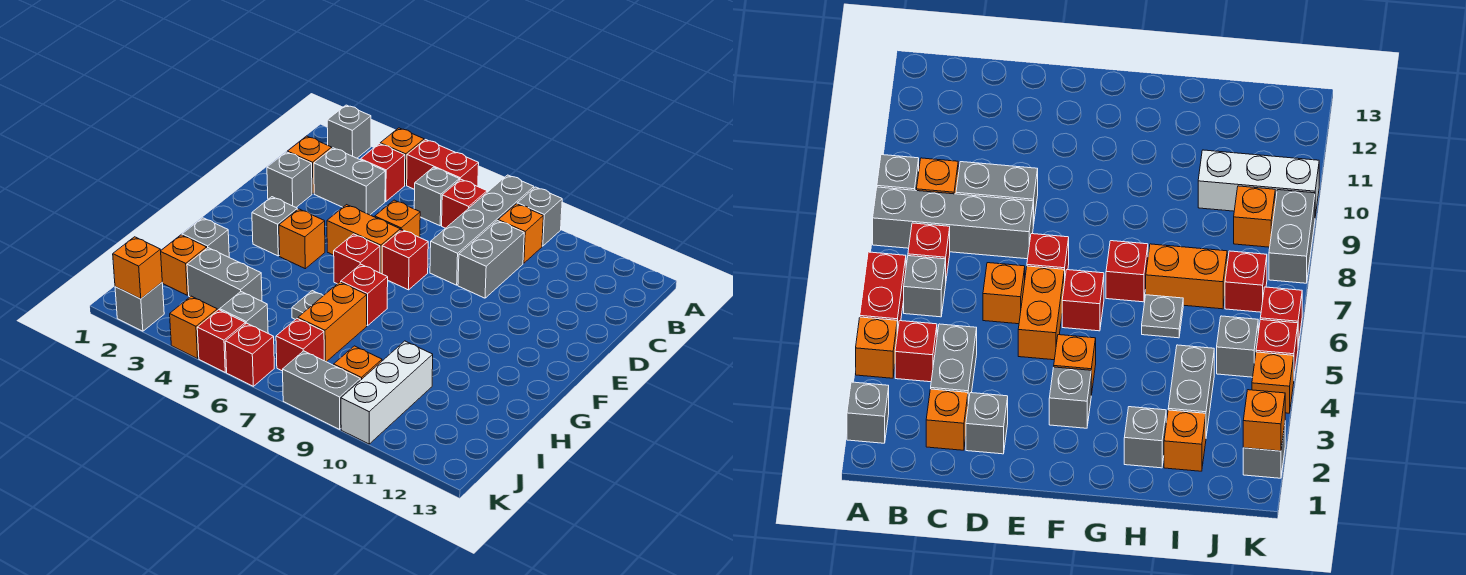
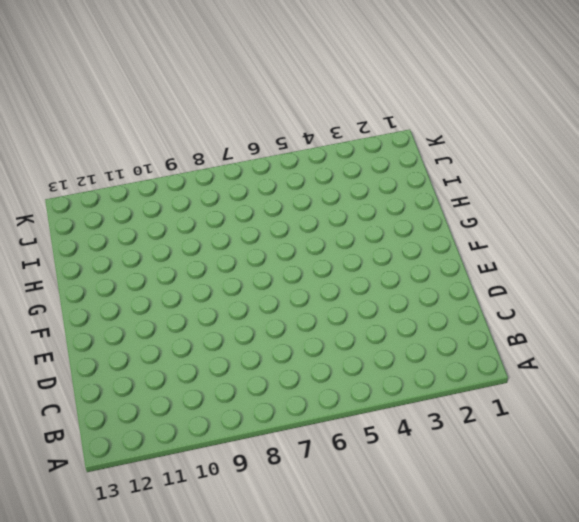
none -> grey brick A2 level 1
none -> orange brick A4 level 1
none -> red brick A5:A6 level 1
none -> grey brick A8:D8 level 1

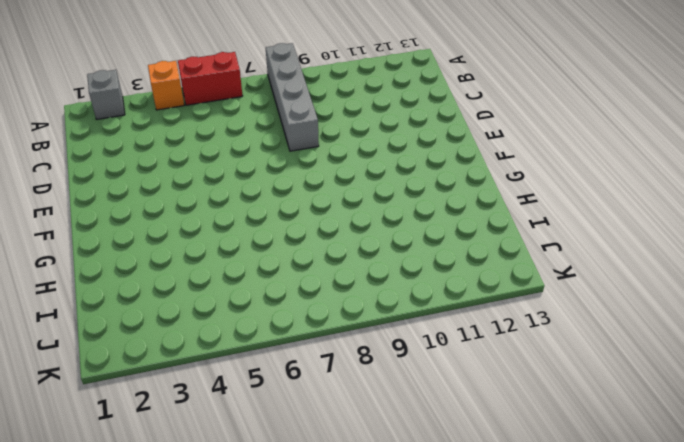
none -> grey brick A9 level 1
none -> red brick B4 level 1
none -> grey brick B6 level 1
none -> red brick B7 level 1

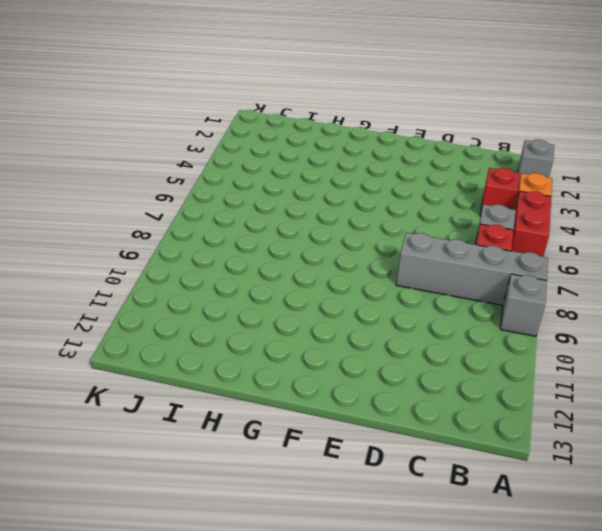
none -> orange brick B9 level 1
none -> orange brick C2 level 1
none -> grey brick C3:C4 level 1
none -> grey brick C9:D9 level 1

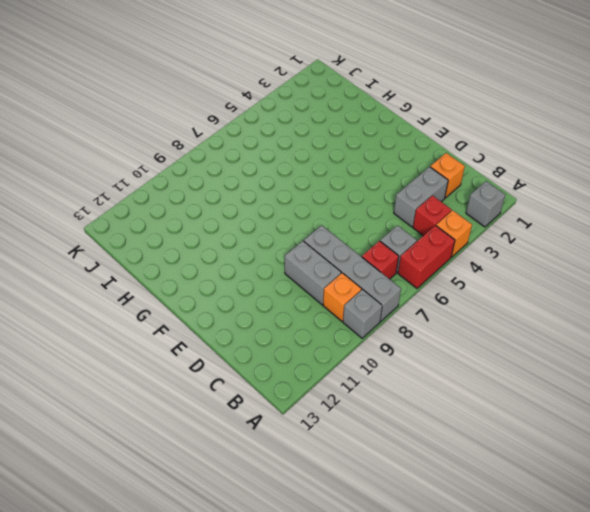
none -> grey brick D2 level 1
none -> orange brick D6 level 1
none -> orange brick E5:E6 level 1
none -> red brick E7 level 1

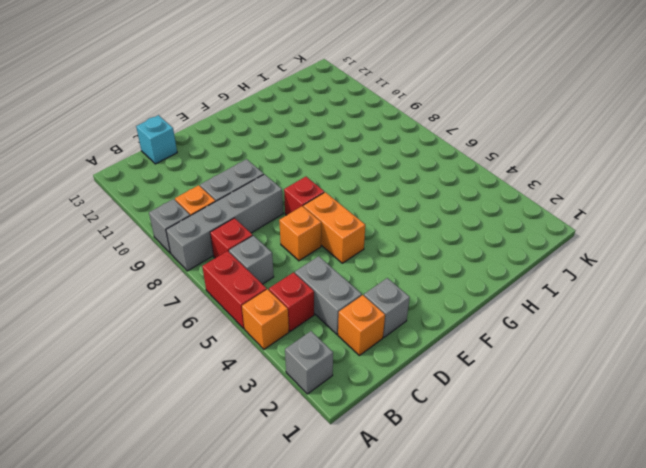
cyan brick C13 level 1 -> none
none -> grey brick F3 level 1
none -> orange brick F4 level 1
none -> red brick F6 level 1
none -> red brick G7 level 1

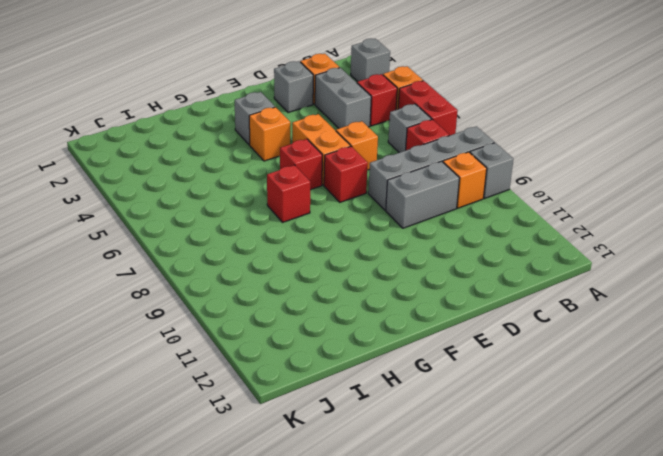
none -> grey brick H2 level 1
none -> grey plate H6 level 1
none -> orange brick H7:I7 level 1
none -> orange brick I2 level 1

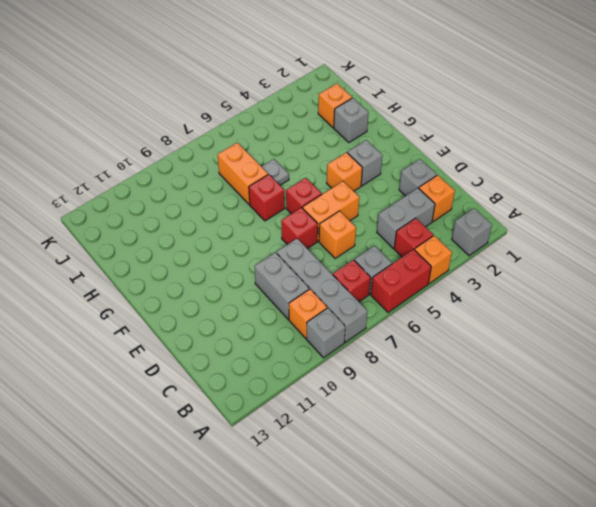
none -> grey brick I3:I4 level 1
none -> white brick I10:K10 level 1
none -> grey brick J5 level 1
none -> red brick J7 level 1

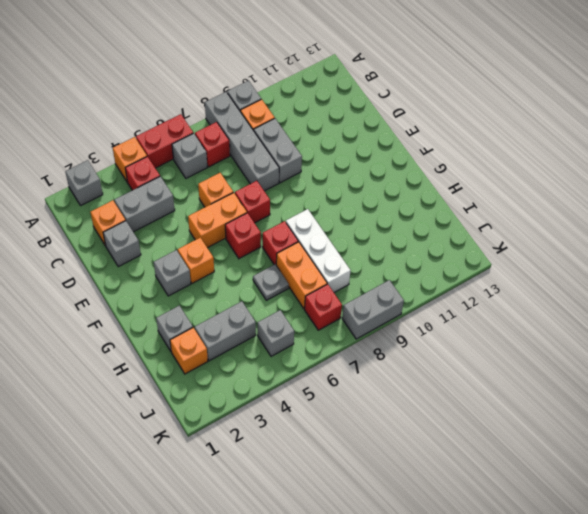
white brick G8:I8 level 1 -> white brick I10:K10 level 1
none -> orange brick J9 level 1
none -> grey brick K2 level 1
none -> orange brick K4 level 1
none -> red brick K5 level 1

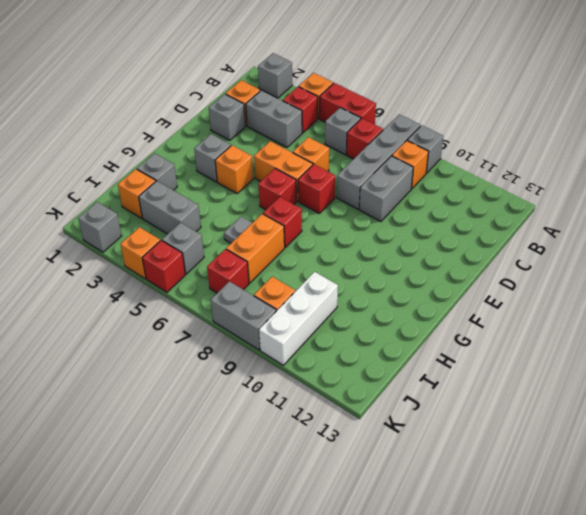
none -> red brick K6 level 1
none -> orange brick K2 level 2

